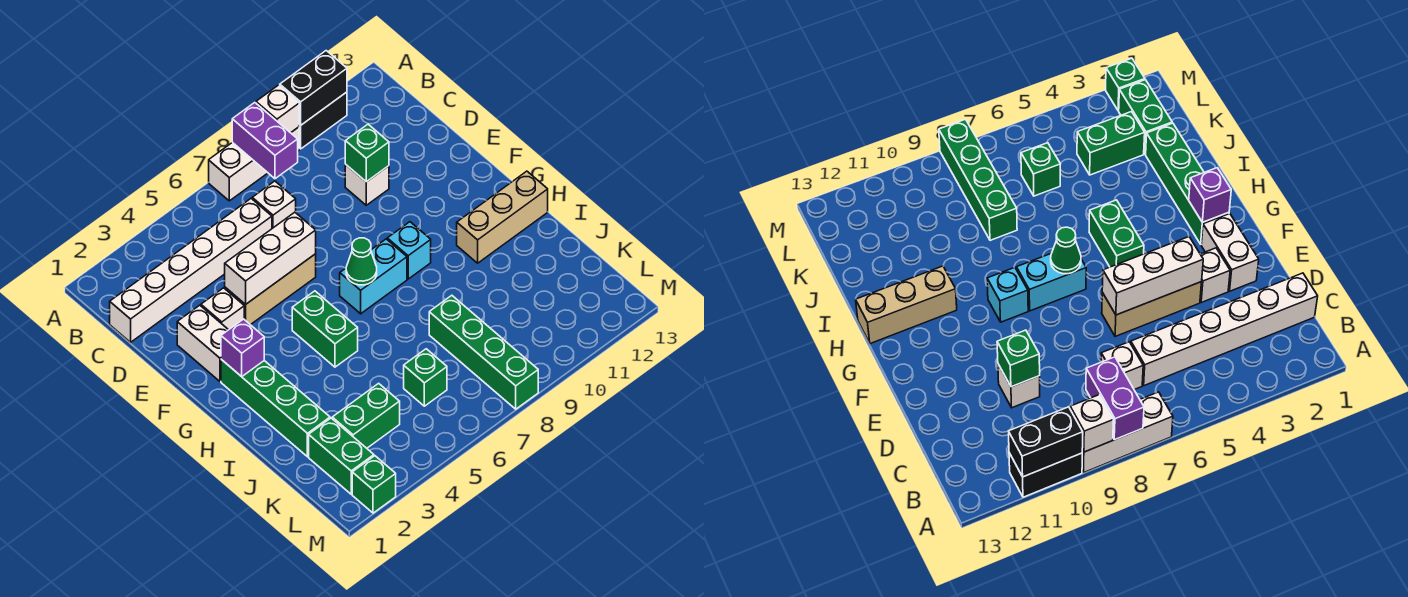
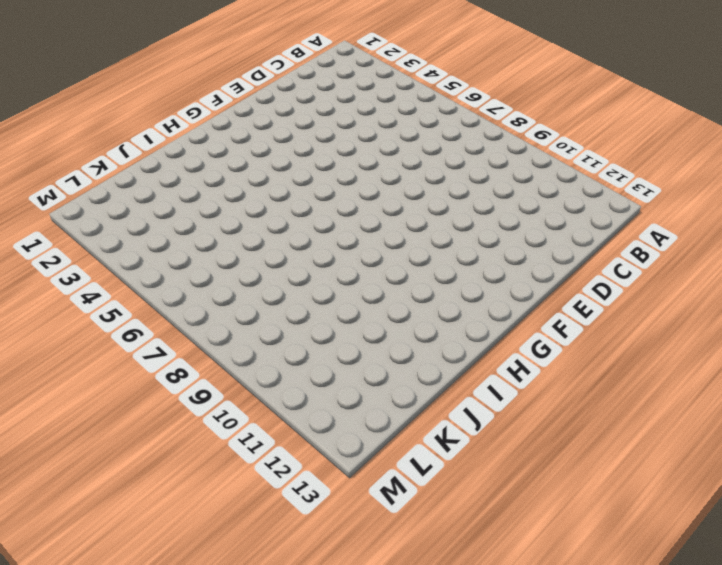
none -> white brick A7:A9 level 1
none -> black brick A10:A11 level 1
none -> white brick C1:C6 level 1

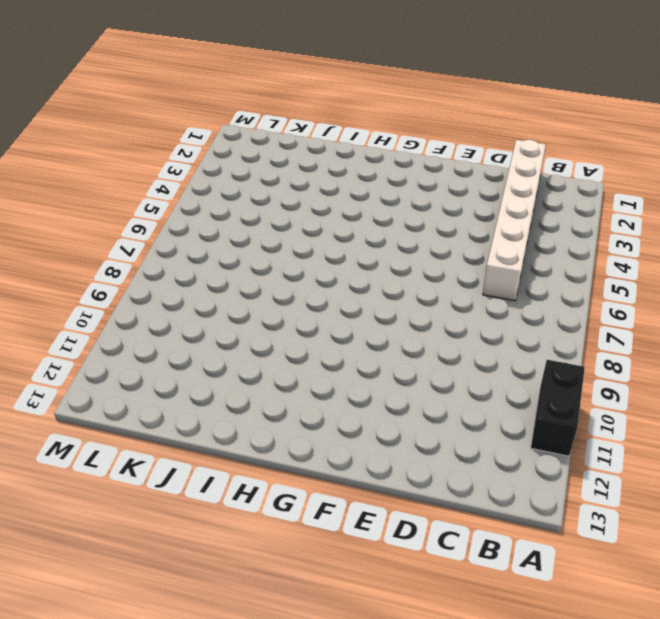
none -> white brick A7:A9 level 1
none -> white brick C7 level 1
none -> white brick D10 level 1

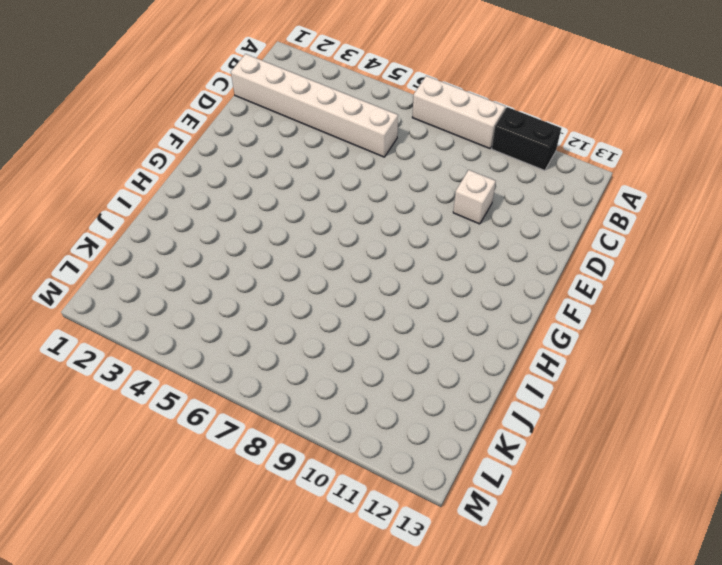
none -> white brick C7 level 1
none -> white brick E2:F2 level 1
none -> white brick E3 level 1

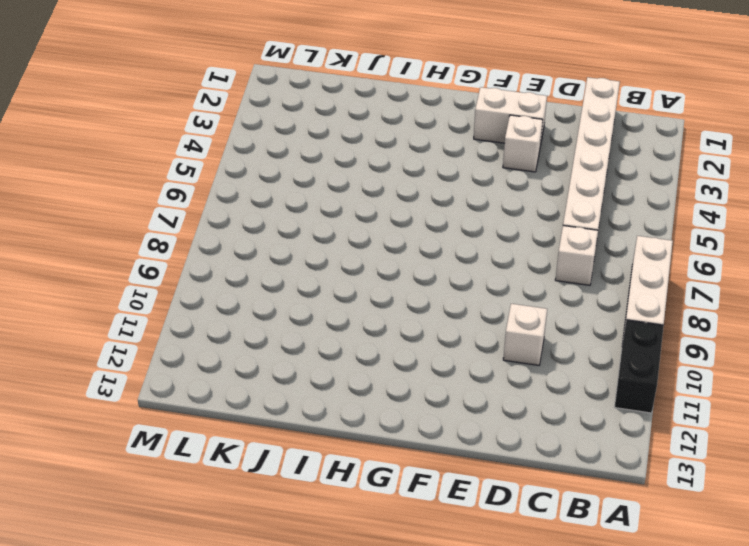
none -> tan brick E4:E6 level 1
none -> green brick G2:J2 level 1
none -> green brick G5:H5 level 1

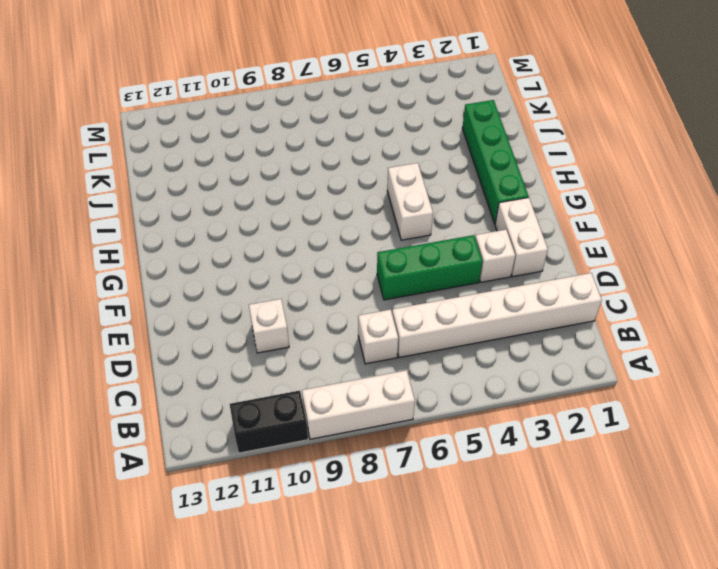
green brick E4:E6 level 1 -> tan brick E4:E6 level 1
white brick G5:H5 level 1 -> green brick G5:H5 level 1
none -> cyan brick G7:G8 level 1
none -> cyan brick G9 level 1
none -> tan brick H11:H13 level 1

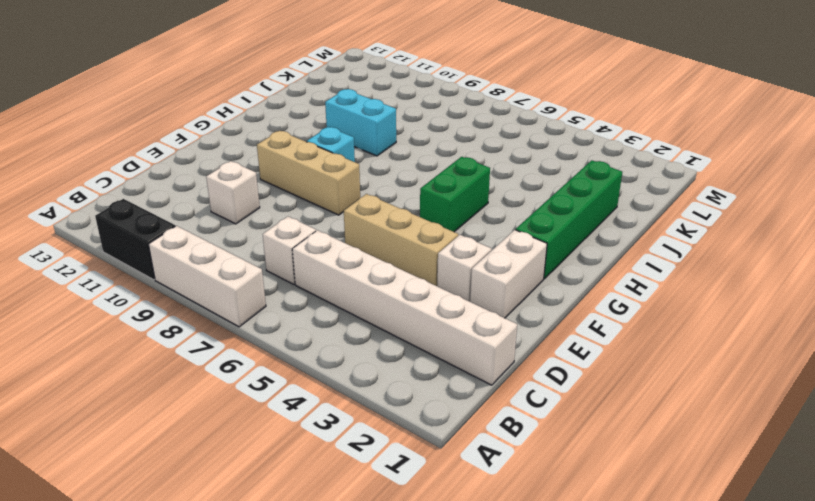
tan brick F8:F10 level 1 -> tan brick H11:H13 level 1
cyan brick I9:I10 level 1 -> cyan brick G7:G8 level 1
none -> green brick J8:M8 level 1
none -> green brick K2:L2 level 1
none -> green brick K3:K4 level 1

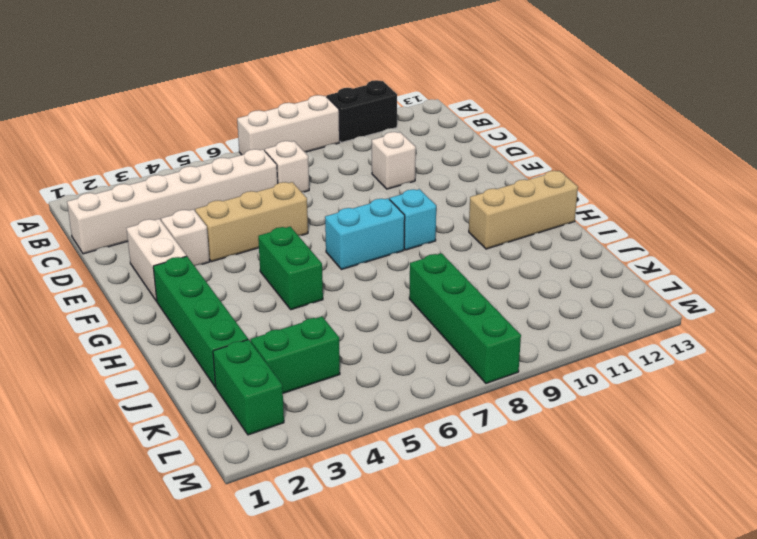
none -> green brick K6 level 1
none -> green brick M2 level 1
none -> purple brick A8:B8 level 2

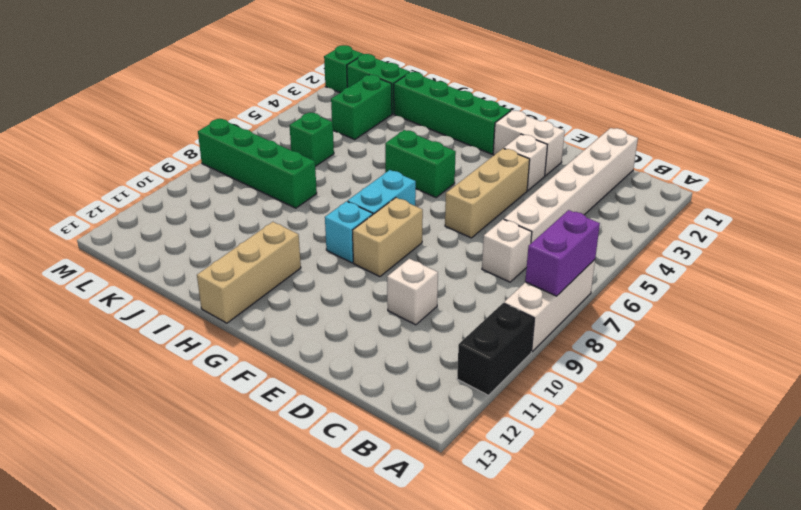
purple brick A7:A8 level 2 -> purple brick A8:B8 level 2
tan brick F8:F9 level 1 -> none
none -> white brick A9 level 2
none -> black brick A10:A11 level 2
none -> green brick D10 level 2

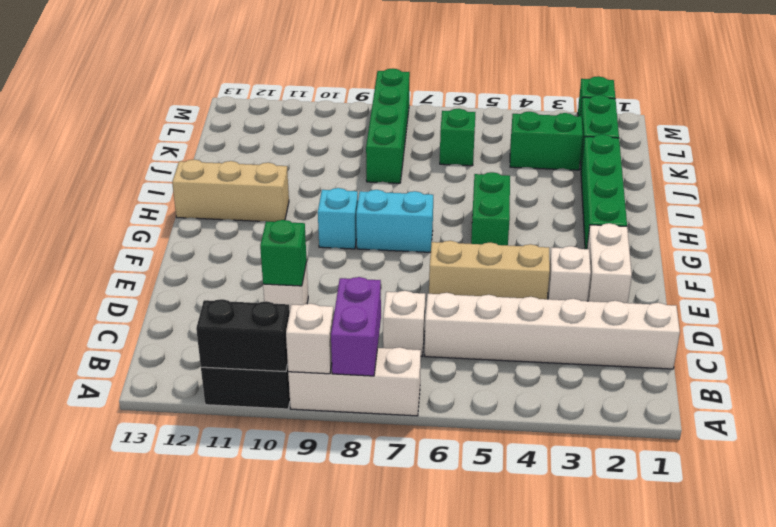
none -> white brick E4:E6 level 2
none -> purple brick G2 level 2
none -> green cone G7 level 2

